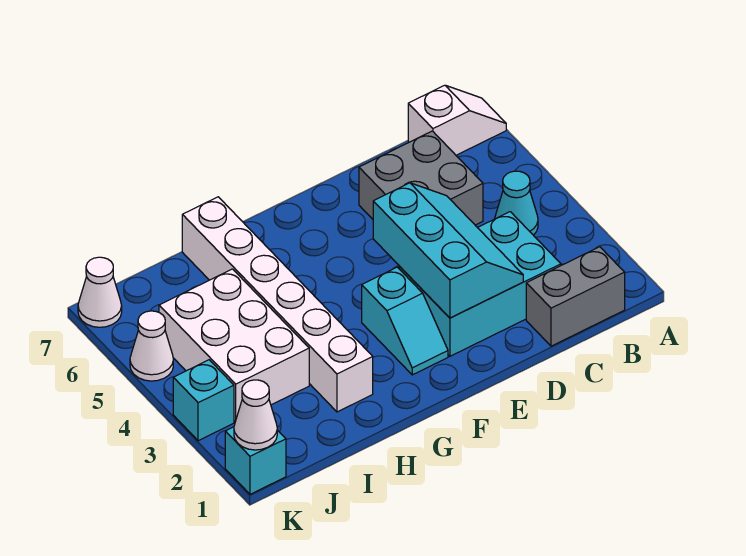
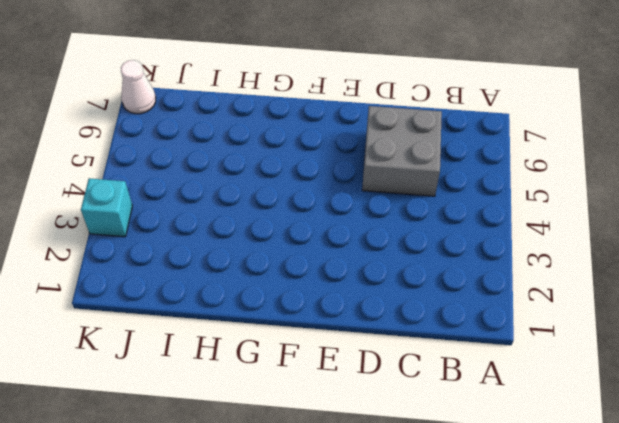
none -> white slope A7:B7 level 1 top B
none -> grey brick B1:C1 level 1
none -> cyan cone B4 level 1

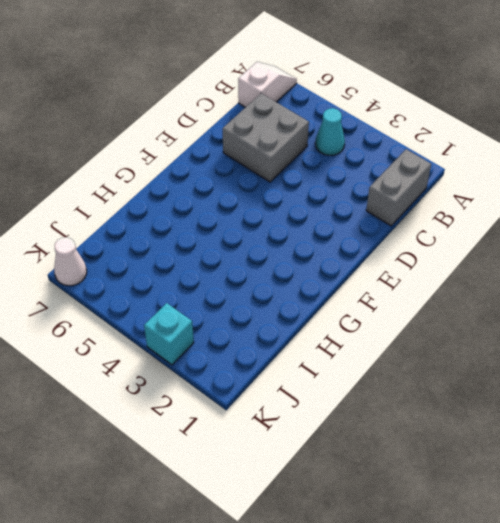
none -> cyan brick C2:E3 level 1
none -> cyan slope F2:F3 level 1 top 3
none -> white brick H2:H7 level 1

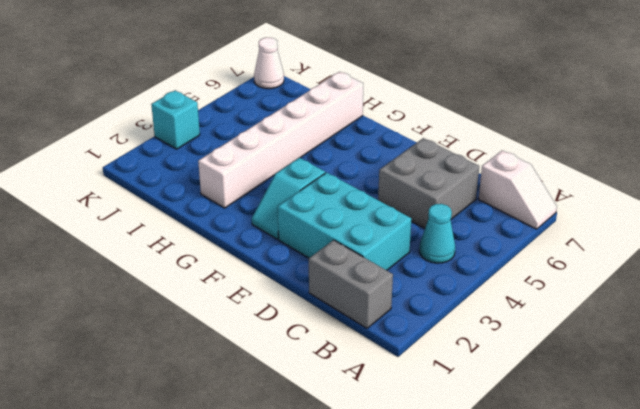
none -> white brick I3:J5 level 1
none -> cyan brick K1 level 1
none -> white cone K5 level 1

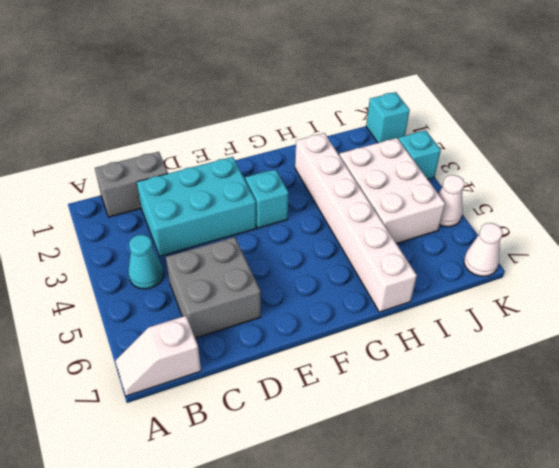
none -> cyan slope D2:E4 level 2 top E
none -> white cone K1 level 2

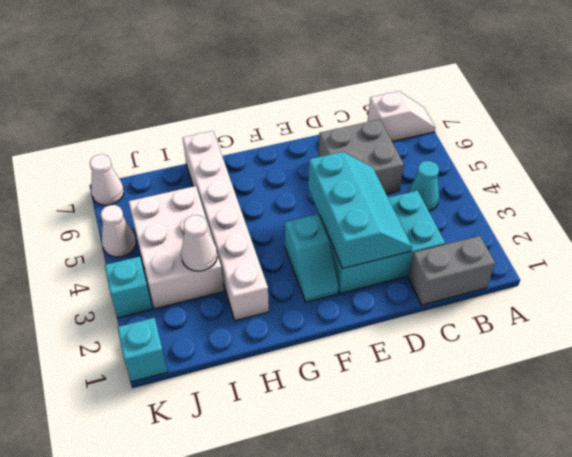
white cone I3 level 2 -> white cone K1 level 2

